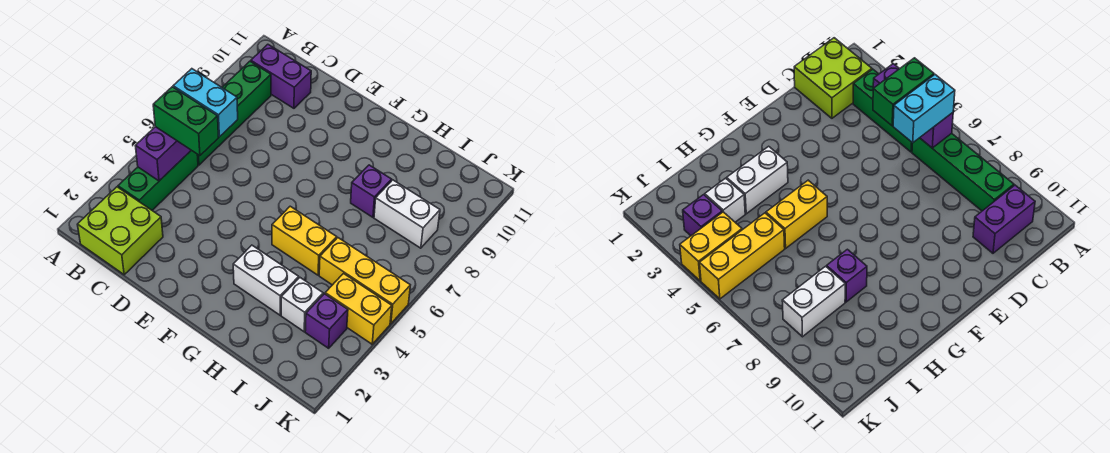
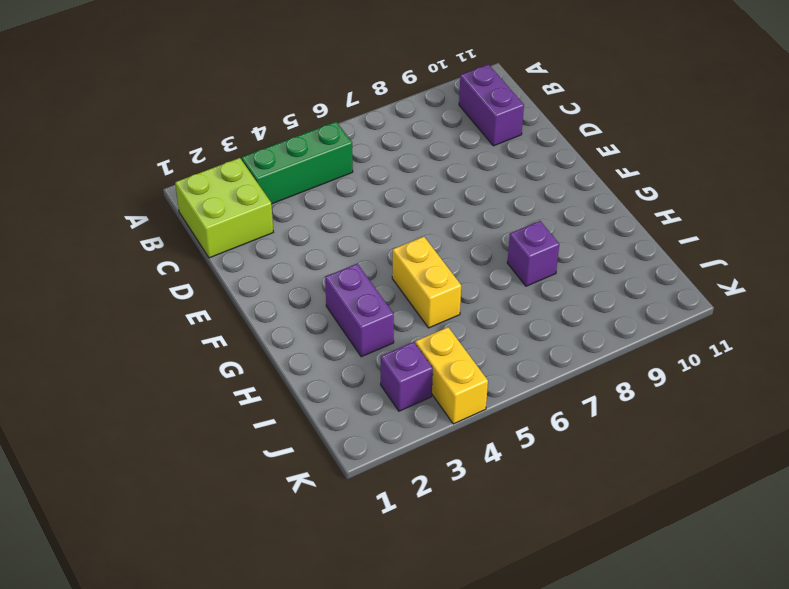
purple brick G3:H3 level 1 -> white brick G3:H3 level 1
none -> green brick B6:B9 level 1
none -> white brick I3 level 1
none -> yellow brick I5:K5 level 1

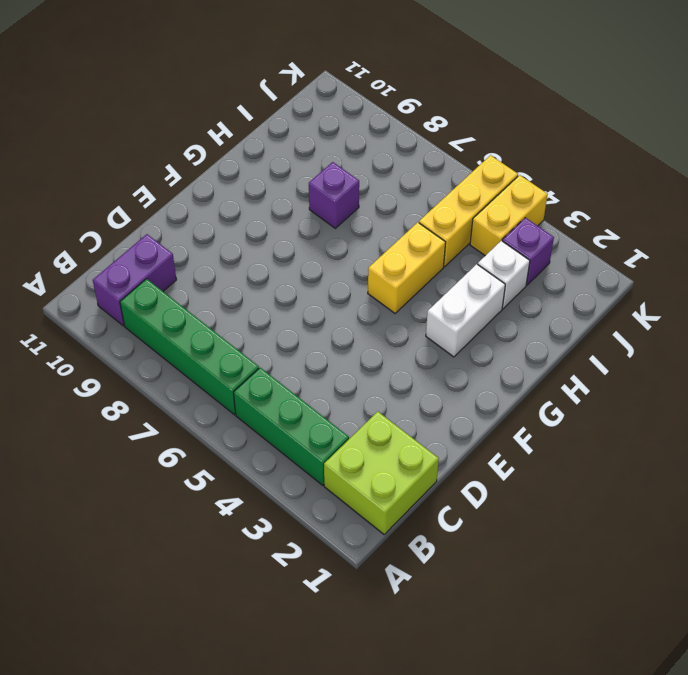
none -> white brick I8:J8 level 1
none -> purple brick B4:B6 level 2
none -> green brick B5:C5 level 3

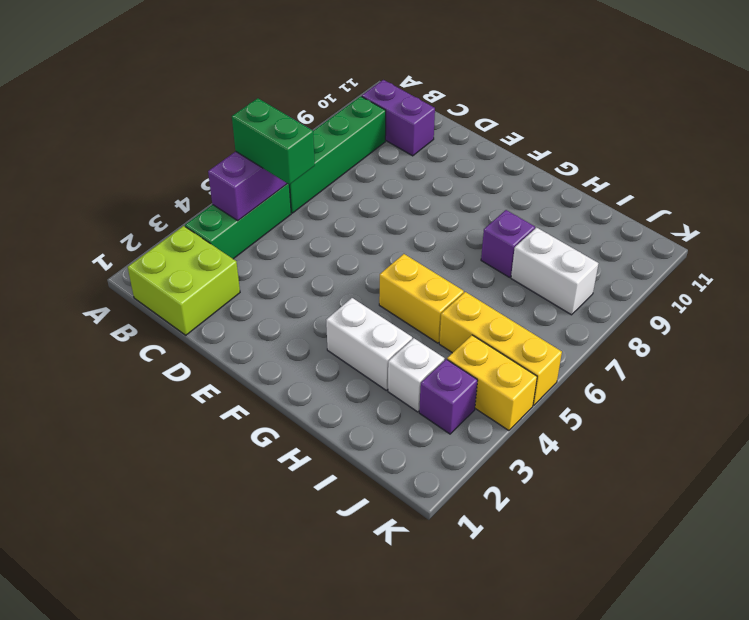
none -> cyan brick B6:C6 level 3

